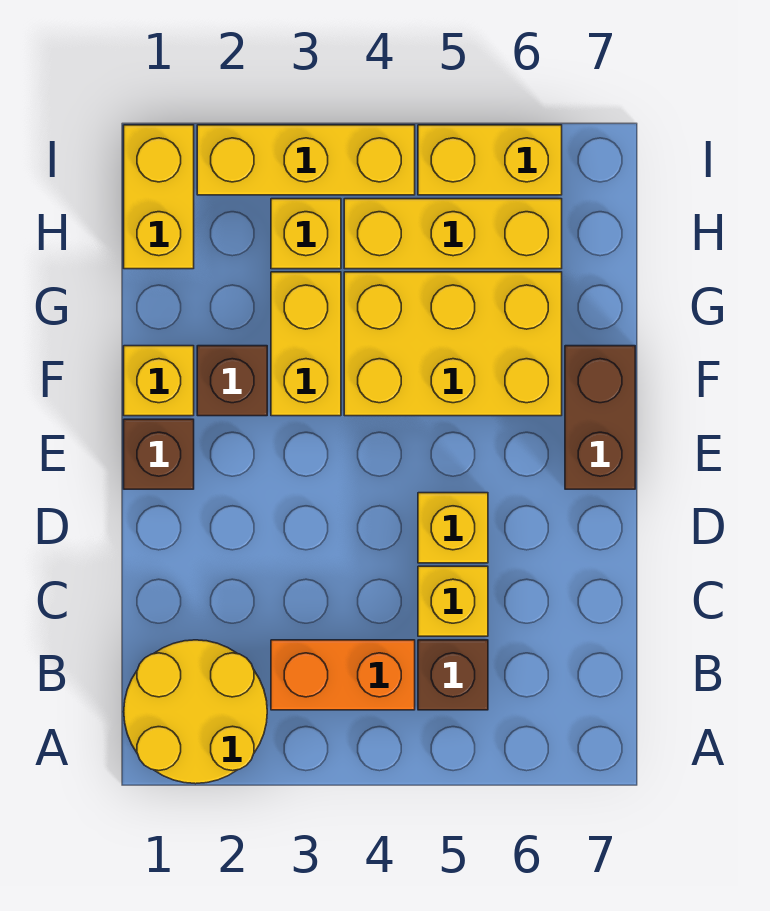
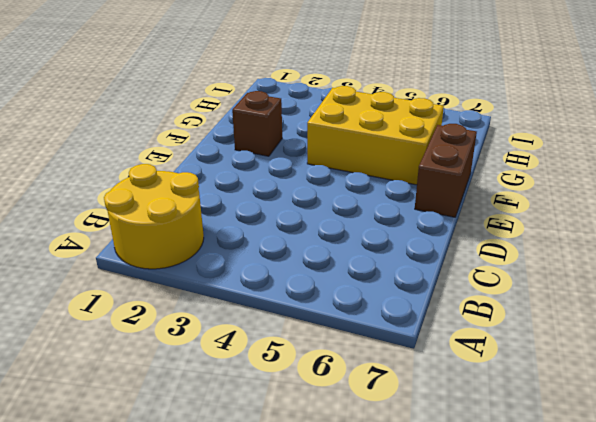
none -> orange brick B3:B4 level 1
none -> brown brick B5 level 1
none -> yellow brick C5 level 1

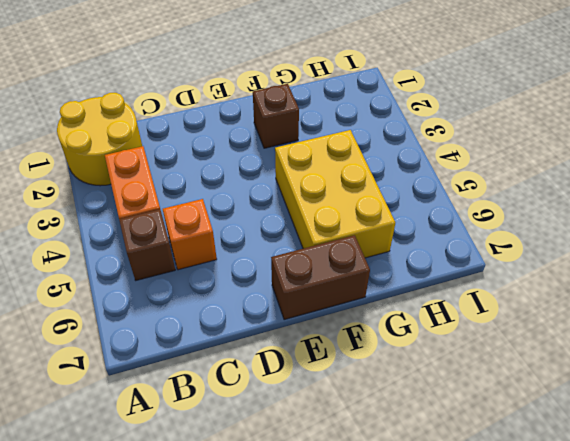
orange brick C5 level 1 -> yellow brick C5 level 1
none -> yellow brick D5 level 1
none -> brown brick E1 level 1
none -> yellow brick F1 level 1

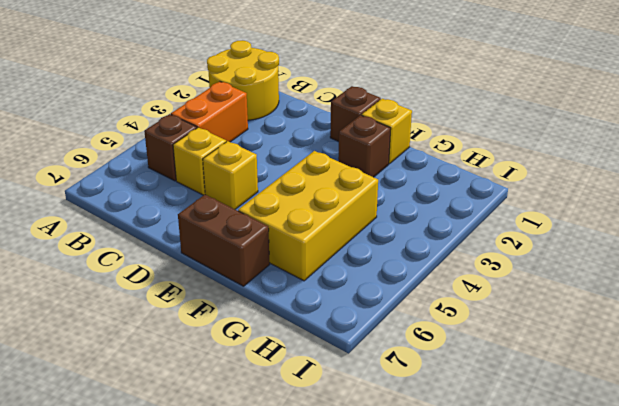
none -> yellow brick F3:G3 level 1
none -> yellow brick H1:I1 level 1
none -> yellow brick H3 level 1

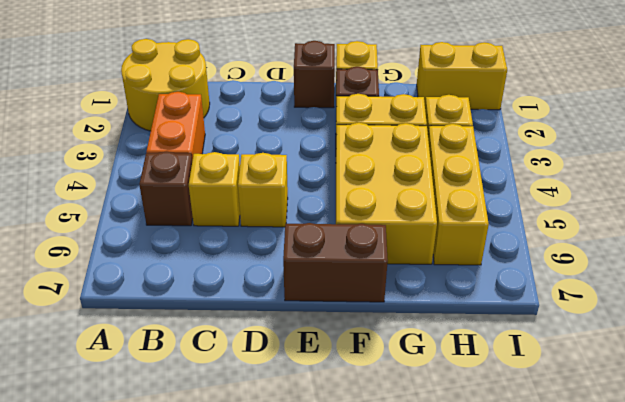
none -> yellow brick I2:I4 level 1
none -> yellow brick I5:I6 level 1

